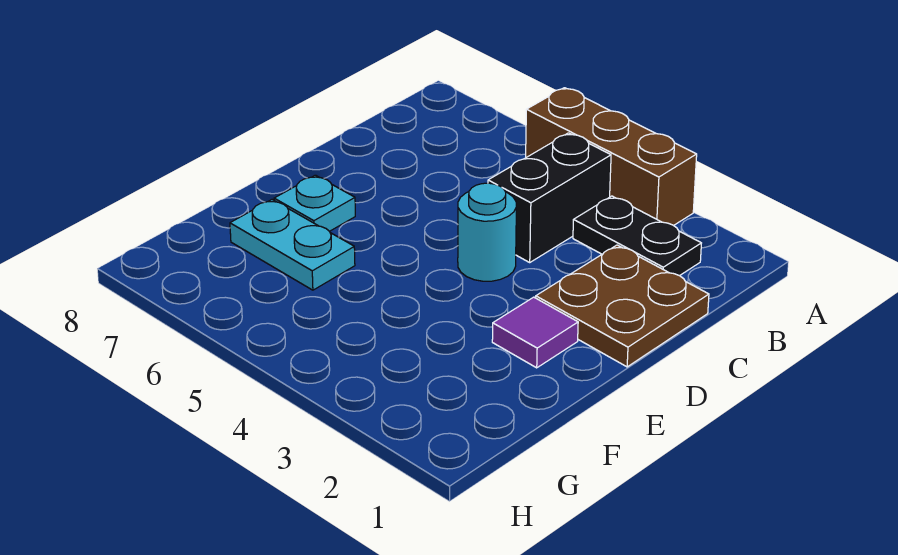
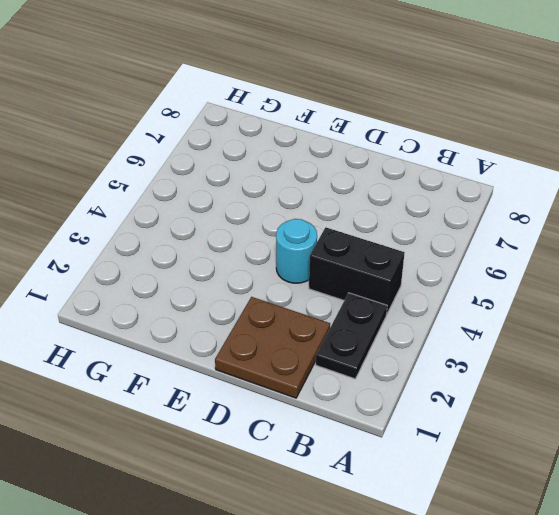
none -> brown brick A3:A5 level 1
none -> purple tile E2 level 1

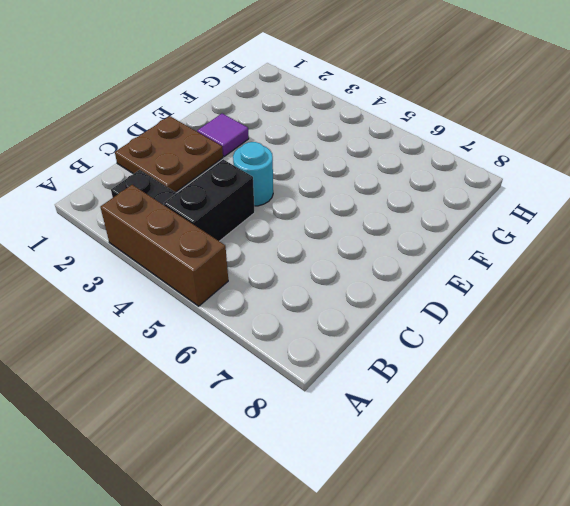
none -> cyan plate E7 level 1
none -> cyan plate F6:F7 level 1

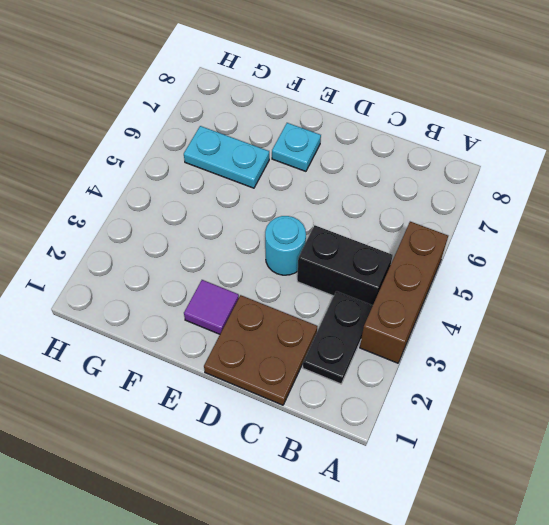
cyan plate F6:G6 level 1 -> cyan plate F6:F7 level 1

